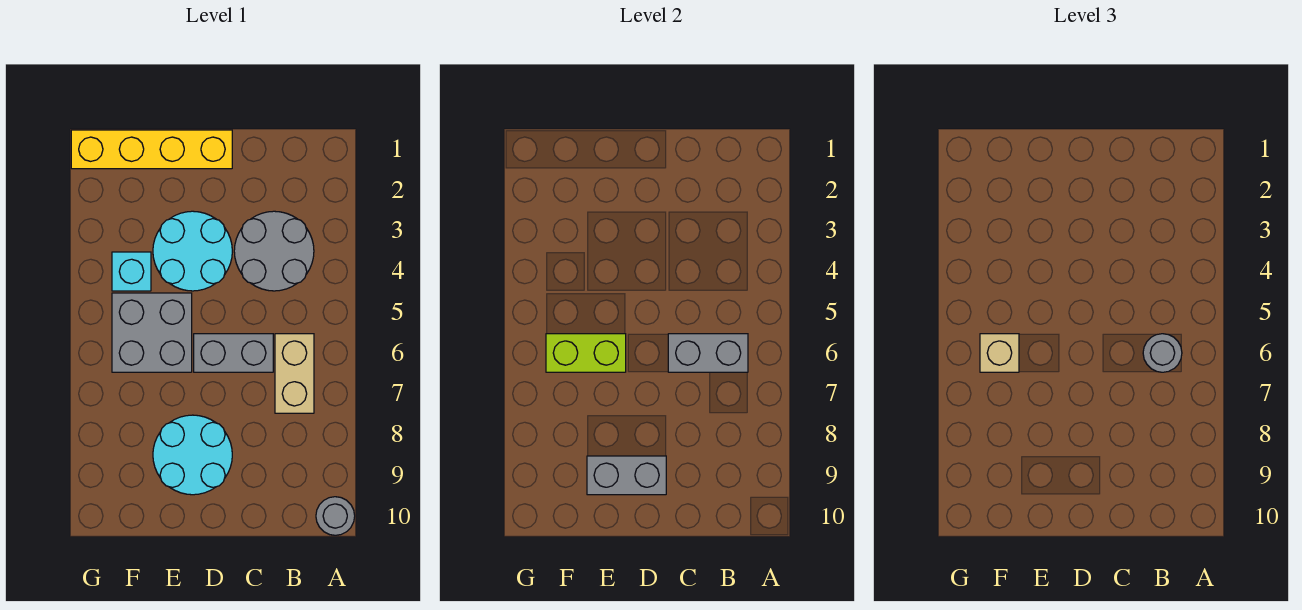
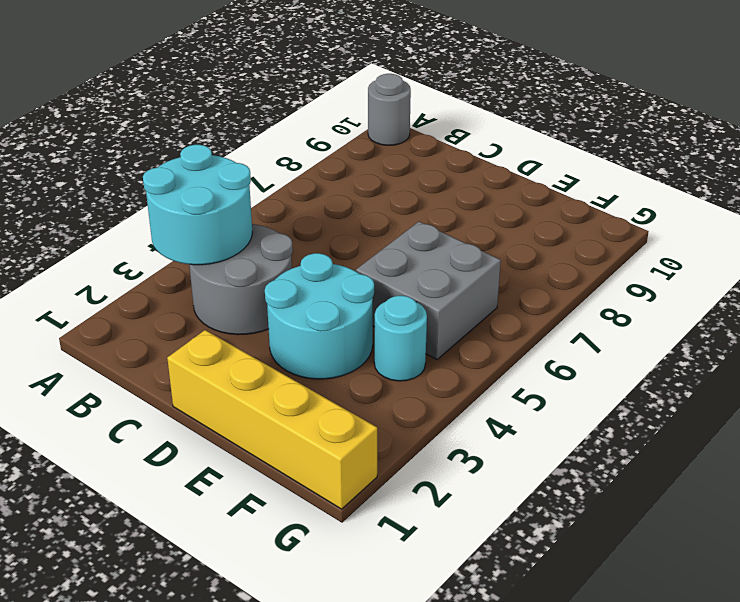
cyan round brick A3:B4 level 2 -> cyan round brick D8:E9 level 1
cyan round brick F4 level 1 -> cyan brick F4 level 1
none -> tan brick B6:B7 level 1
none -> grey brick C6:D6 level 1
none -> grey brick B6:C6 level 2

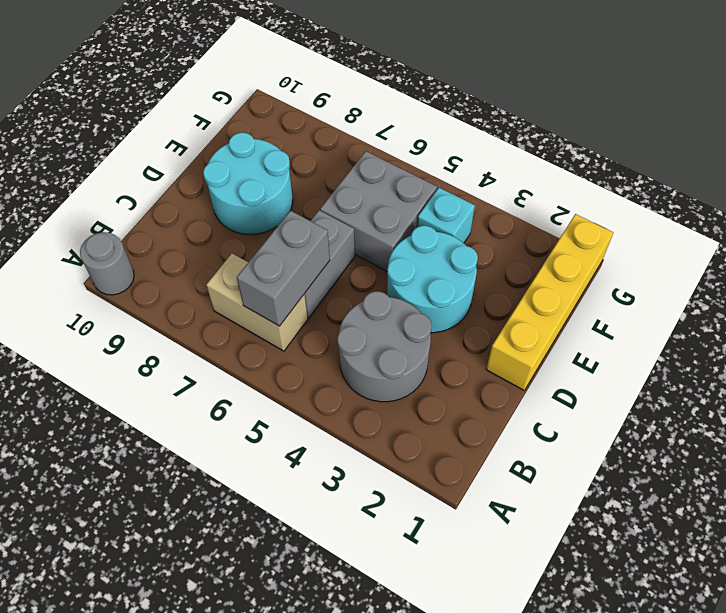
none -> grey brick D9:E9 level 2
none -> lime brick E6:F6 level 2
none -> grey round brick B6 level 3

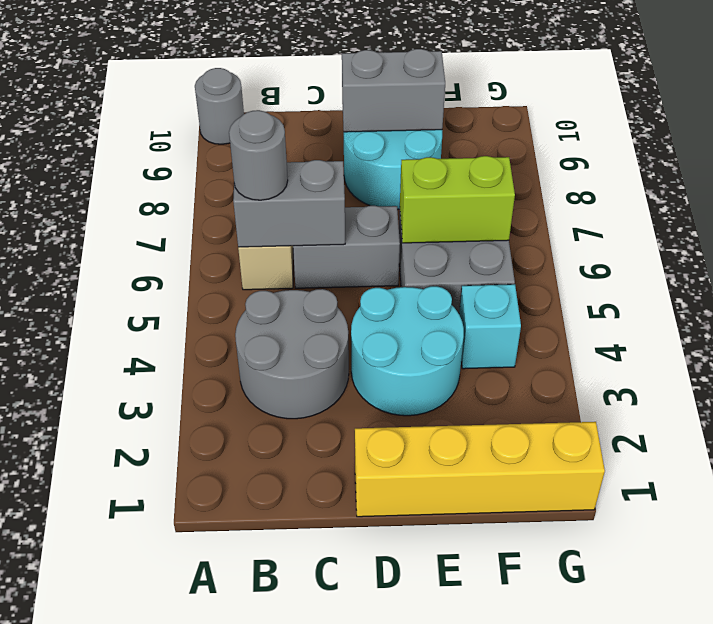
none -> tan brick F6 level 3

